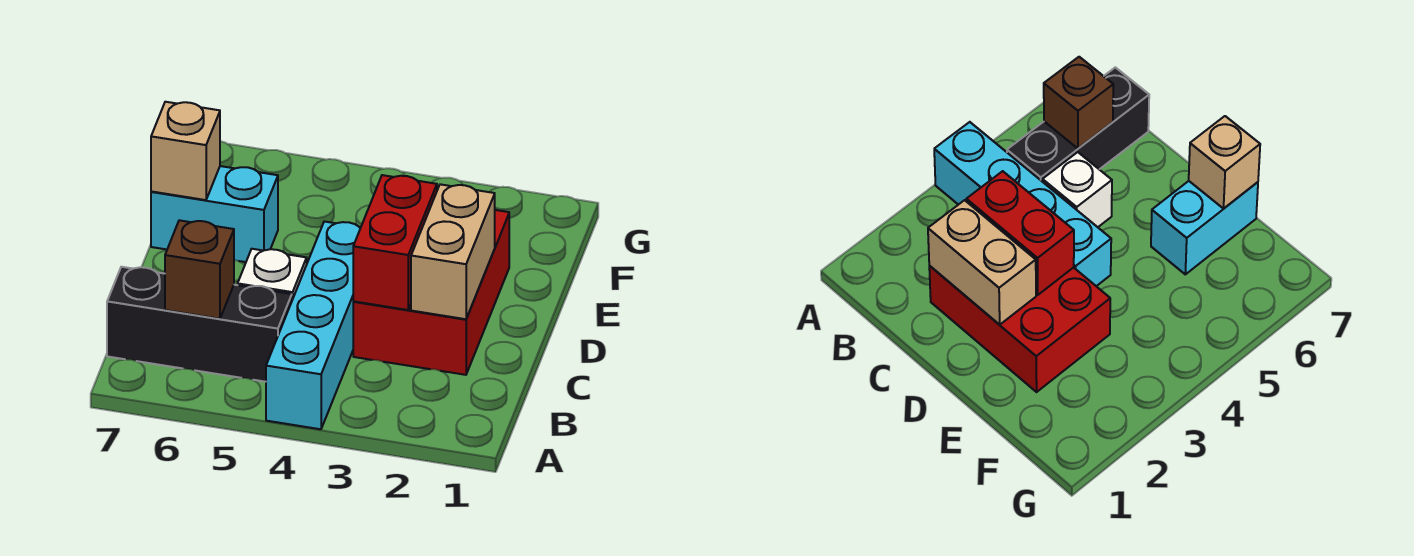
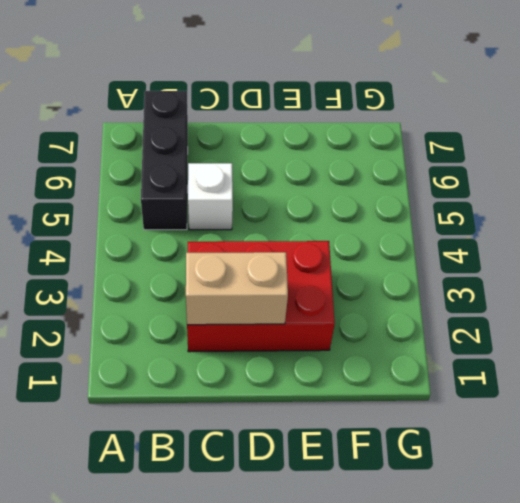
none -> cyan brick A4:D4 level 1
none -> cyan brick E6:E7 level 1

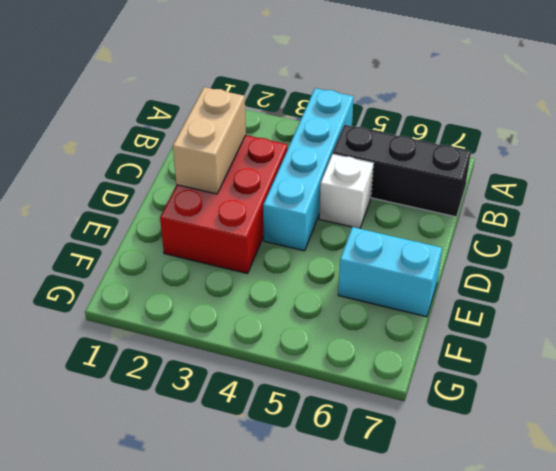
none -> brown brick B6 level 2
none -> red brick C3:D3 level 2

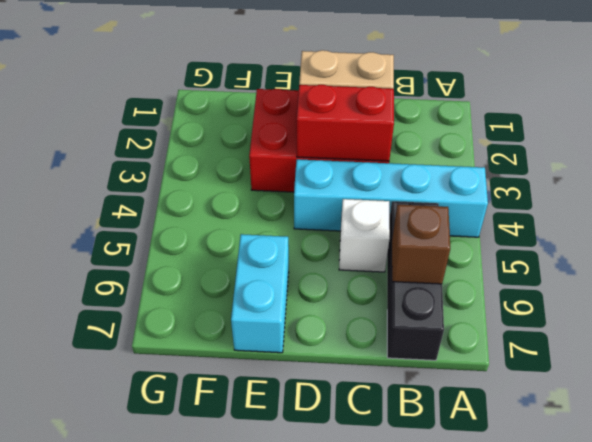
none -> tan brick E7 level 2

